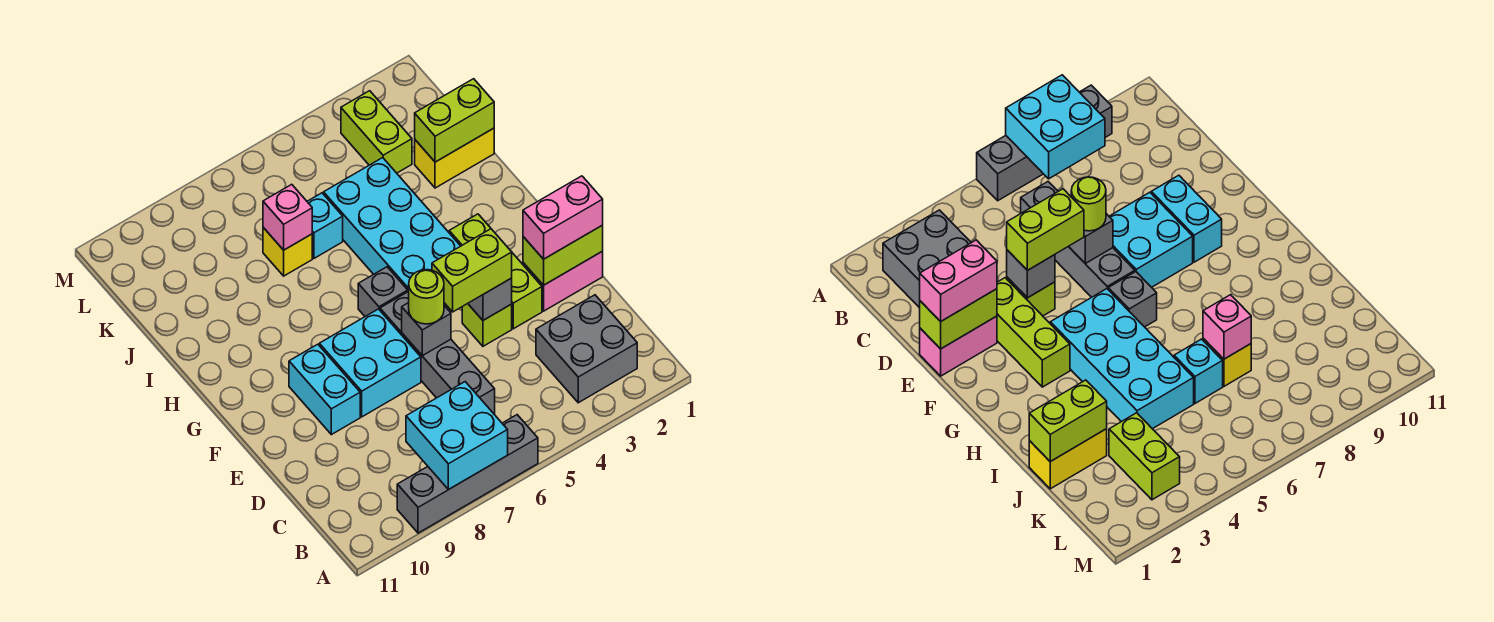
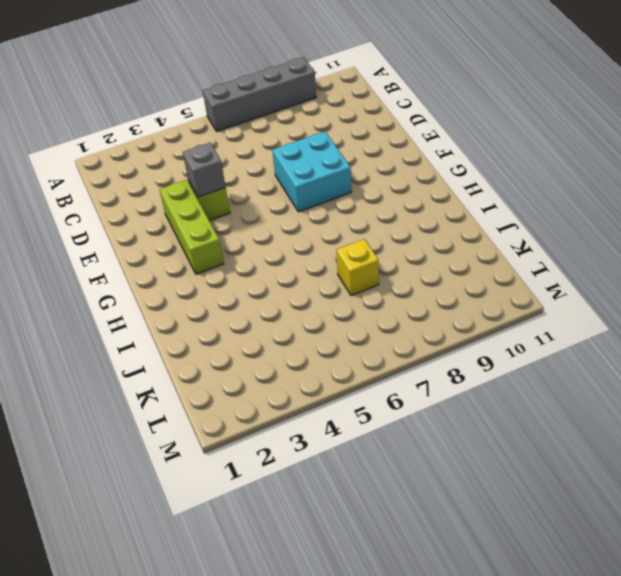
none -> grey brick B2:C3 level 1
none -> grey brick C6:F6 level 1
none -> pink brick E1:E2 level 1

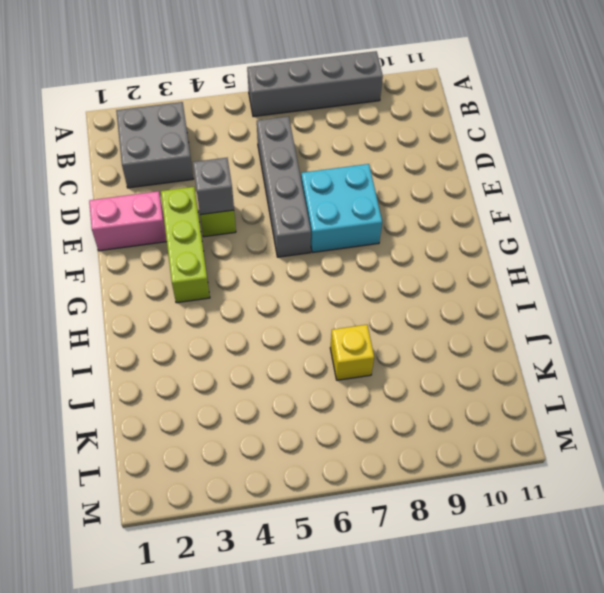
none -> cyan brick E9:F9 level 1
none -> cyan brick G4:J5 level 1
none -> grey brick G6 level 1

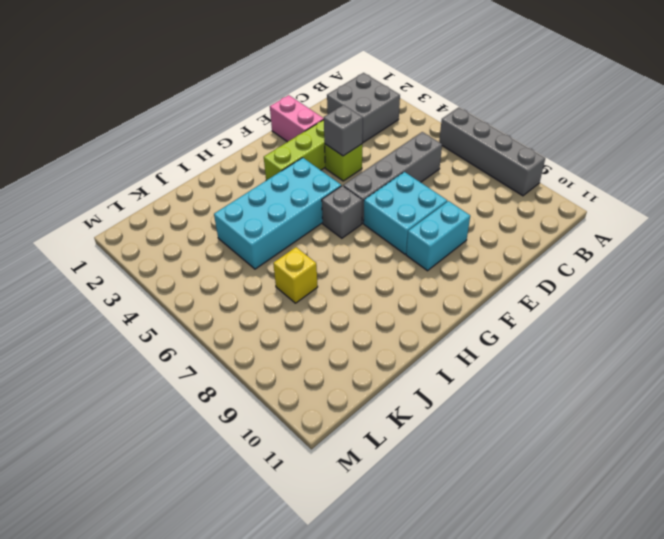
none -> yellow brick J1:J2 level 1
none -> cyan brick J6 level 1
none -> lime brick K3:L3 level 1

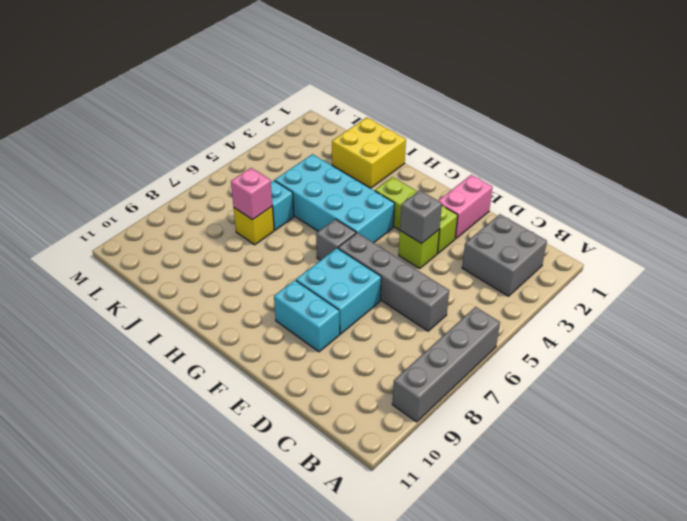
yellow brick I1:J2 level 1 -> yellow brick J1:J2 level 1
none -> lime brick K3:L3 level 1
none -> cyan brick A7:B8 level 2
none -> lime brick E1:E2 level 2

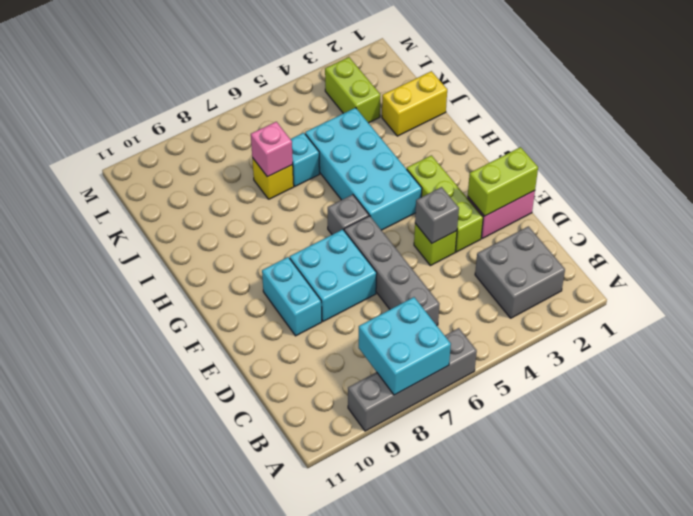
none -> grey brick E6 level 2
none -> lime brick J1:J2 level 2
none -> pink brick E1:E2 level 3

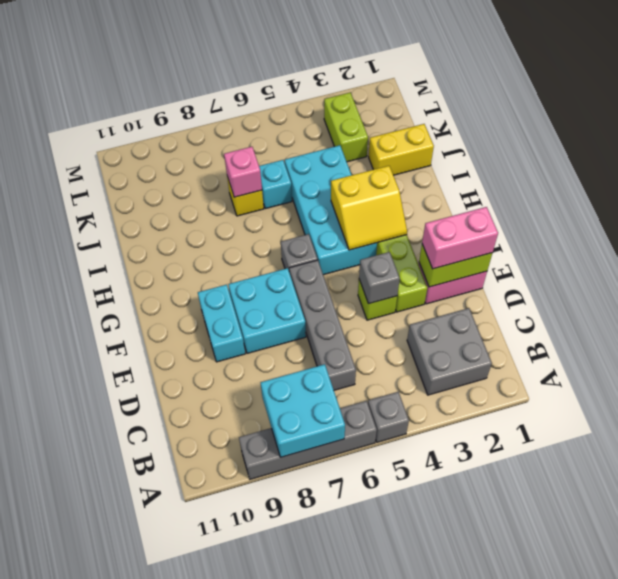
grey brick A5 level 1 -> grey brick E6 level 2
yellow slope G3:H4 level 2 top H -> none
none -> lime brick J1:J2 level 2
none -> lime brick E4:E5 level 3
none -> lime round brick E6 level 3

